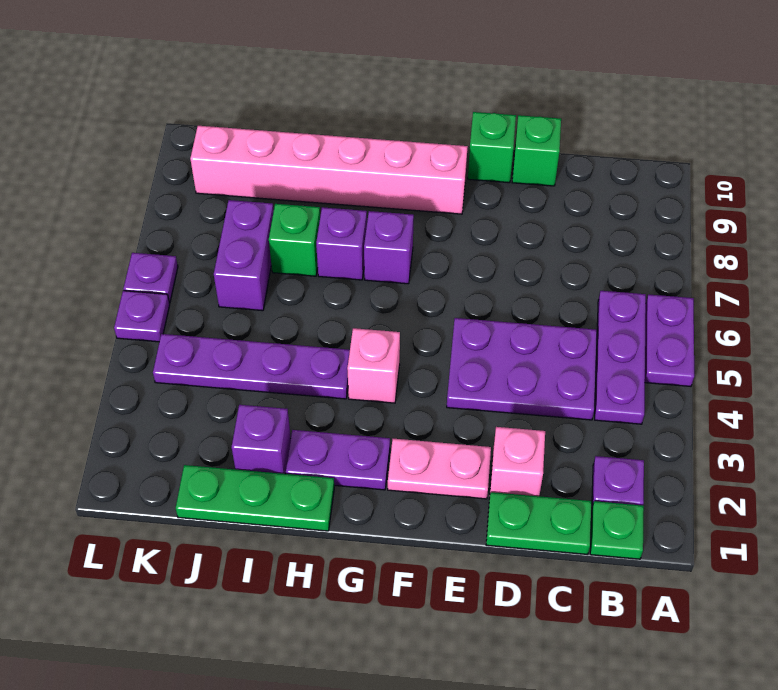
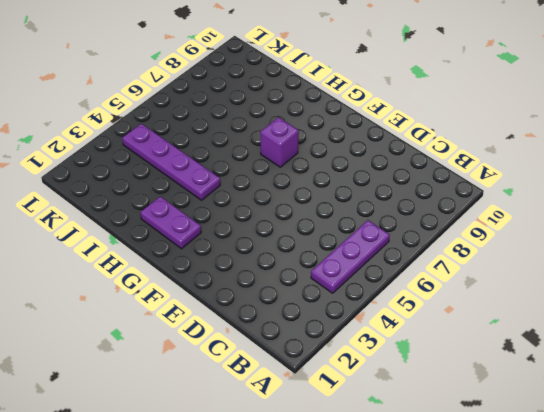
none -> purple plate A5:A6 level 1
none -> green plate B1 level 1
none -> purple plate B2 level 1

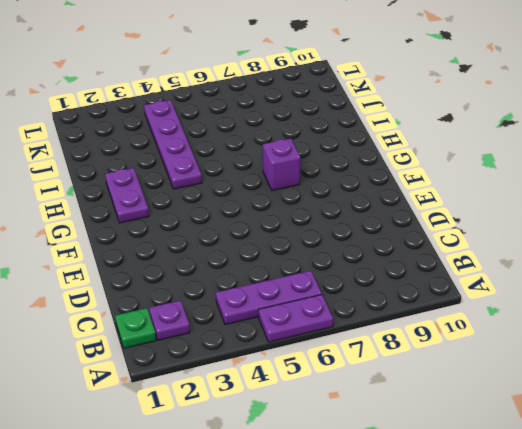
none -> green plate C1:D1 level 1
none -> purple plate C4:E5 level 1
none -> pink brick D2 level 1

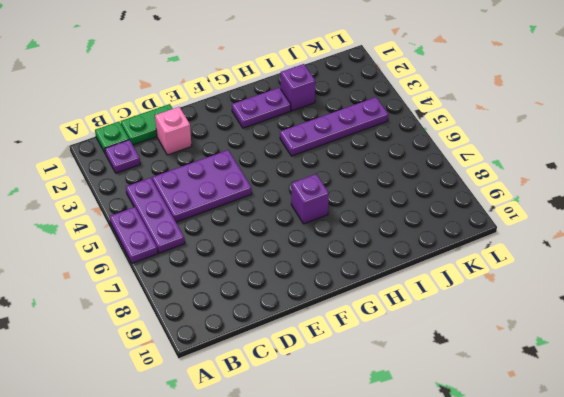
none -> green brick D10 level 1
none -> pink plate E2:F2 level 1
none -> green brick E10 level 1

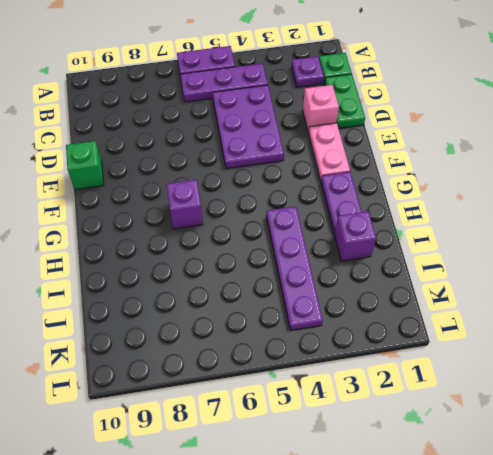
none -> green brick D10 level 1
none -> pink brick F9:K9 level 1
none -> pink brick G4 level 1

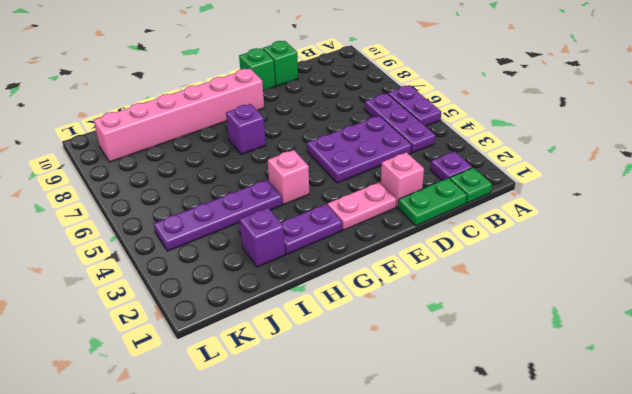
none -> green plate H1:J1 level 1
none -> purple brick H7 level 1
none -> green brick I7 level 1

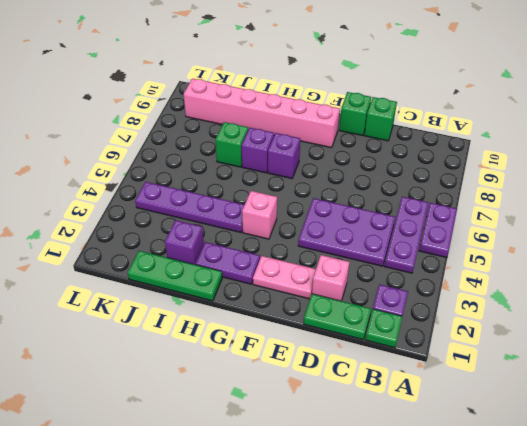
none -> purple brick J6:J7 level 1
none -> purple plate L5 level 1
none -> purple plate L6 level 1

